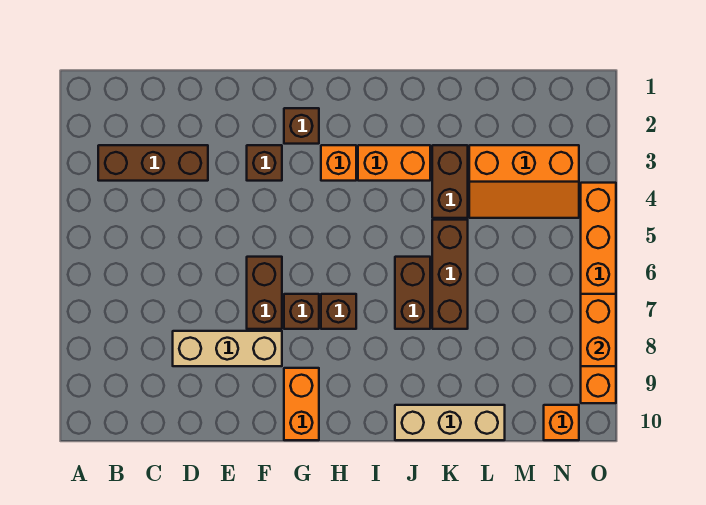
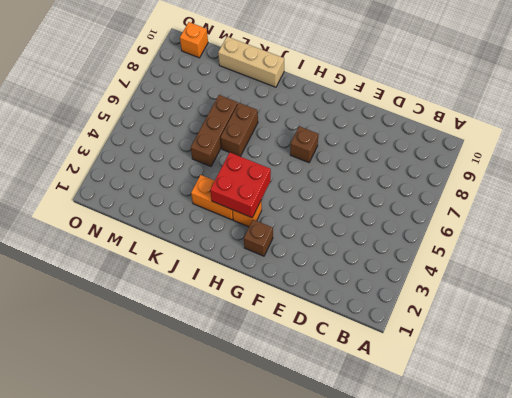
red brick H3:I4 level 2 -> none
none -> brown brick B3:D3 level 1
none -> tan brick D8:F8 level 1
none -> brown brick F3 level 1

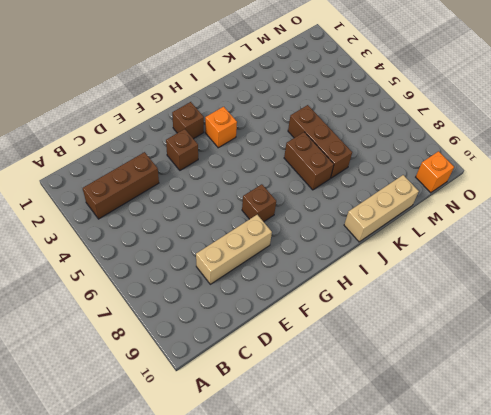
none -> brown brick F6:F7 level 1
none -> orange brick G9:G10 level 1
none -> brown brick H7 level 1

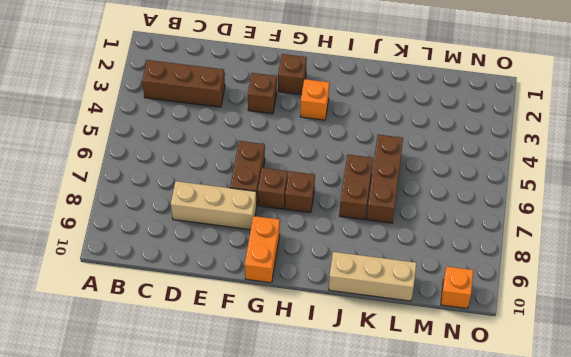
none -> orange brick I3:J3 level 1
none -> brown brick K3:K4 level 1
none -> orange slope L3:N4 level 1 top 3

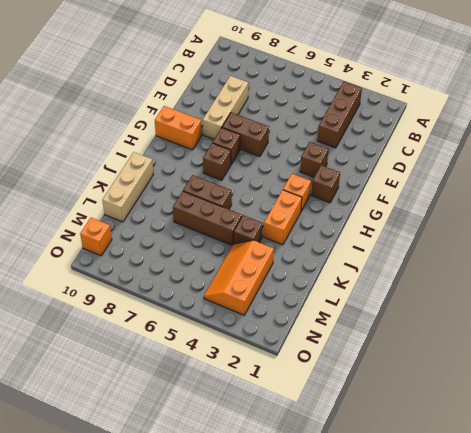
brown brick K4 level 1 -> brown brick K3:K4 level 1
none -> orange brick O4:O9 level 1
none -> orange brick O7:O8 level 2

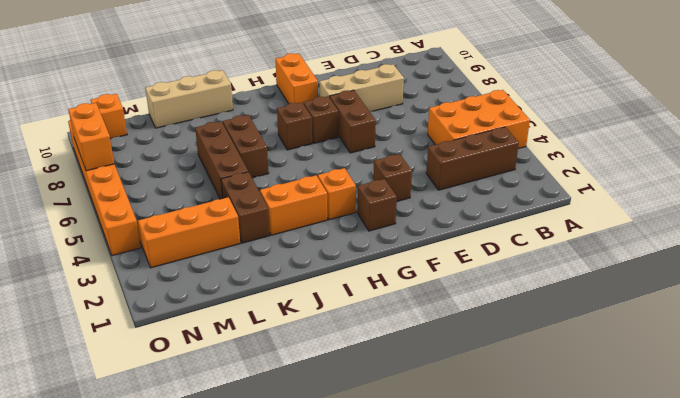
orange brick A4:C5 level 1 -> none

